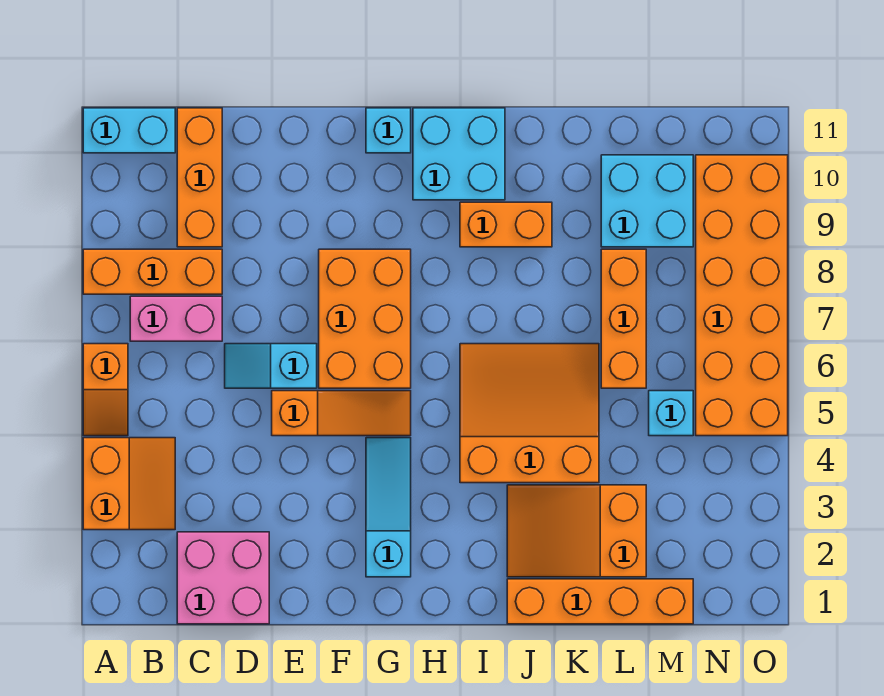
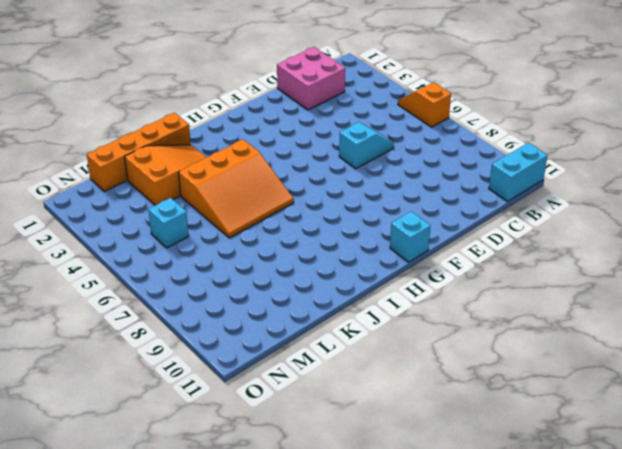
none -> orange slope A3:B4 level 1 top A
none -> orange brick A8:C8 level 1
none -> pink brick B7:C7 level 1

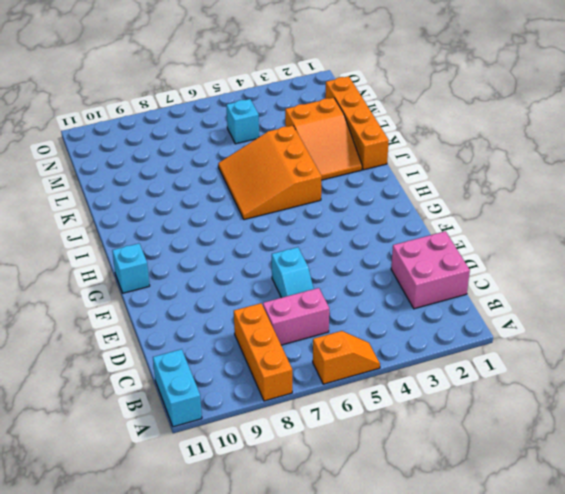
pink brick C6:C7 level 1 -> pink brick B7:C7 level 1
none -> orange slope A3:B4 level 1 top A
none -> orange brick C9:C11 level 1
none -> orange slope E5:G5 level 1 top E

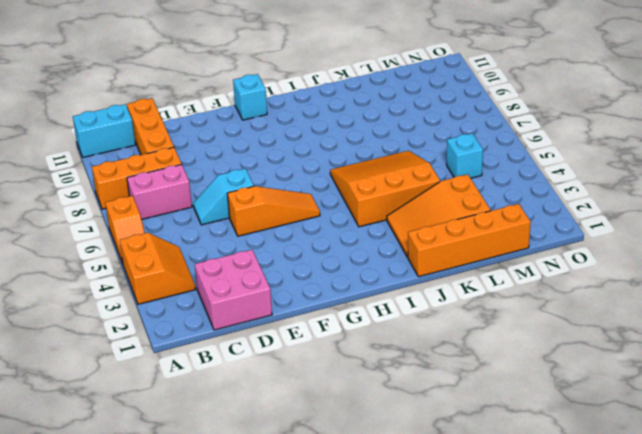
none -> orange brick F6:G8 level 1
none -> cyan slope G2:G4 level 1 top 2
none -> cyan brick H10:I11 level 1

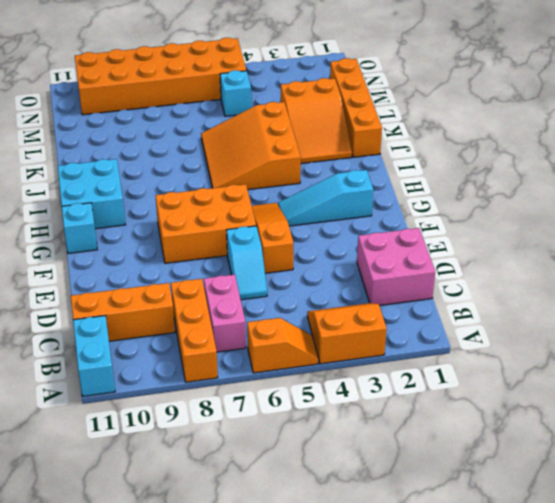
none -> orange brick I9:J9 level 1
none -> orange brick L6:L8 level 1
none -> cyan brick L9:M10 level 1

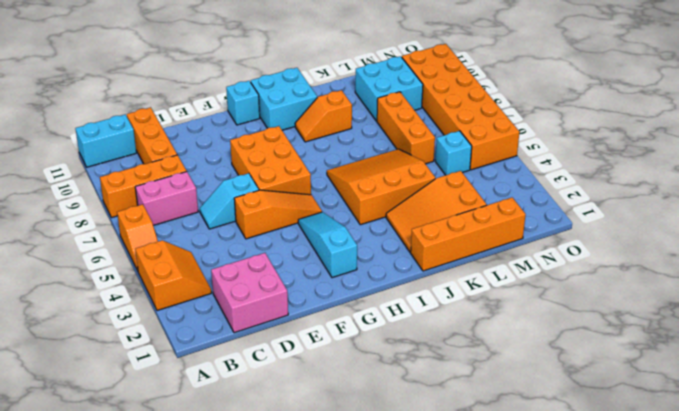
orange slope I9:J9 level 1 top J -> orange brick I9:J9 level 1

